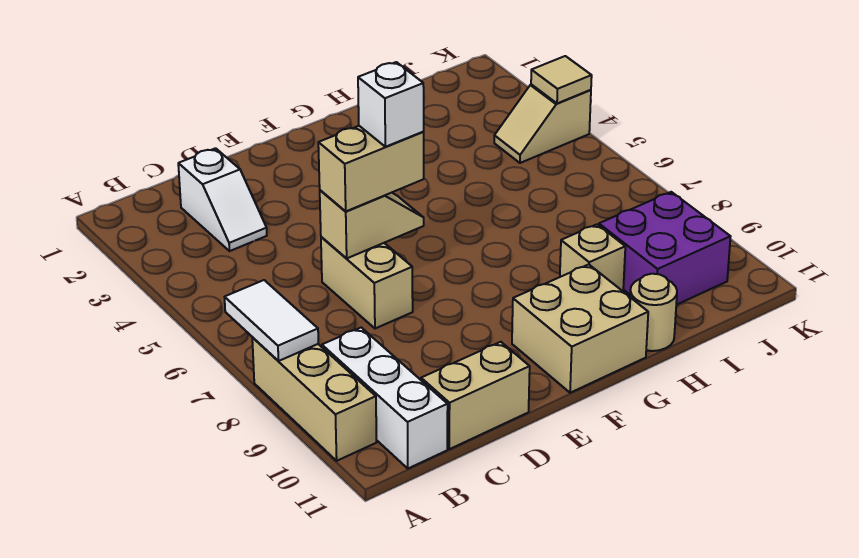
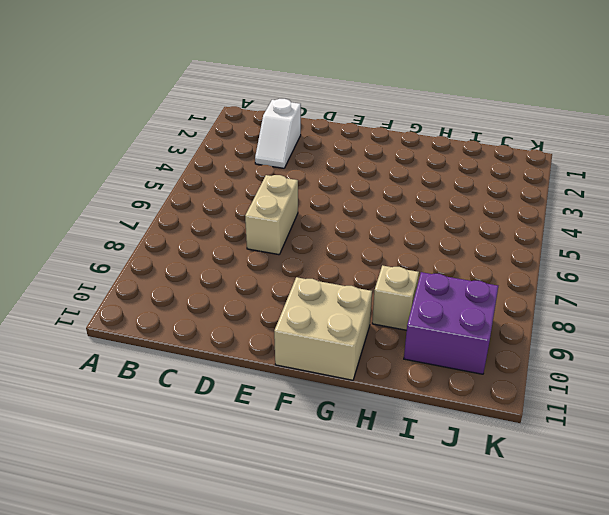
none -> tan brick A8:A10 level 1
none -> white brick B9:B11 level 1
none -> tan brick C11:D11 level 1

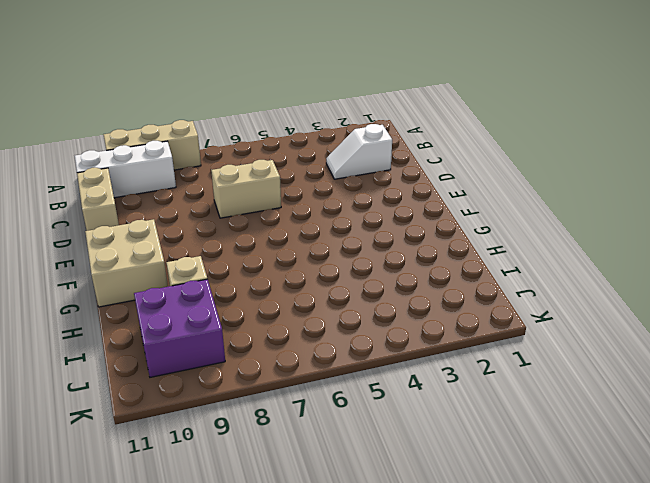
none -> tan round brick H11 level 1
none -> tan slope J4:K4 level 1 top K
none -> white tile A7:A8 level 2

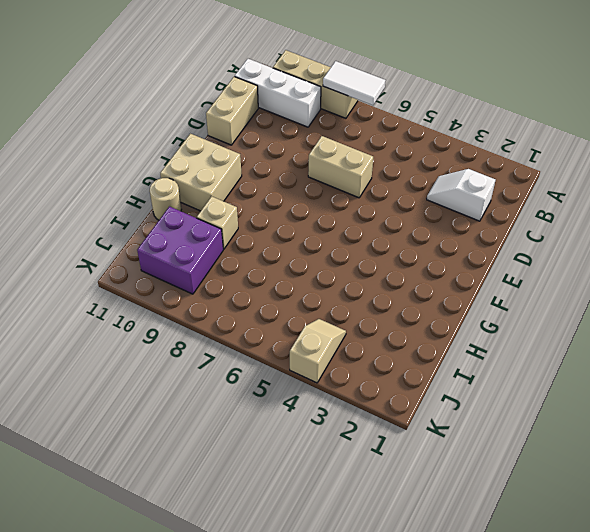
none -> tan slope D6:E6 level 2 top D
none -> tan tile K4 level 2
none -> tan brick D6:E6 level 3

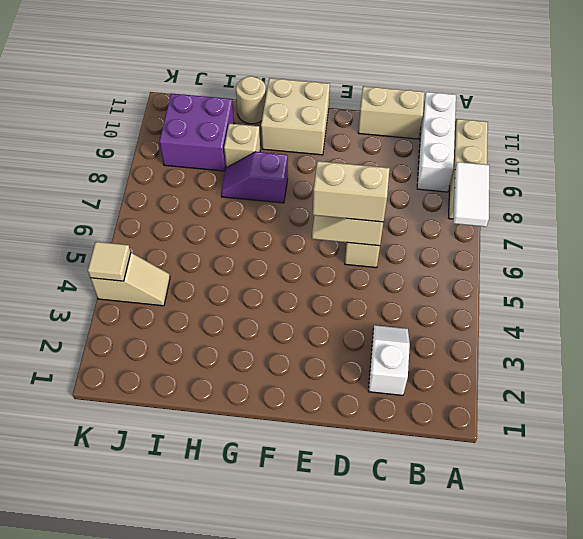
purple slope G8:H8 level 1 top G -> none
none -> white brick E6 level 4

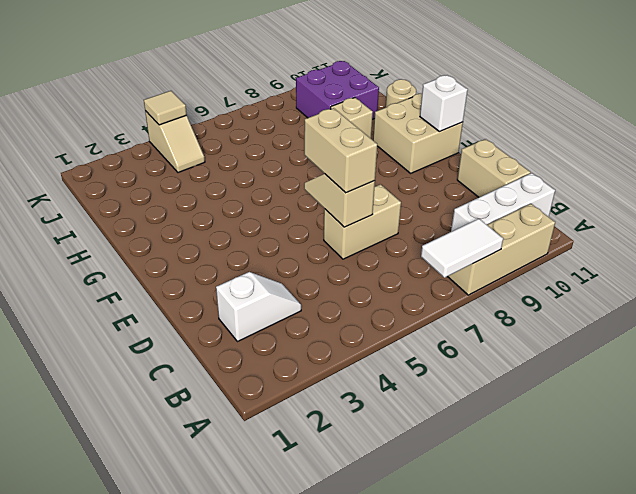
white brick F11 level 2 -> white brick E6 level 4

